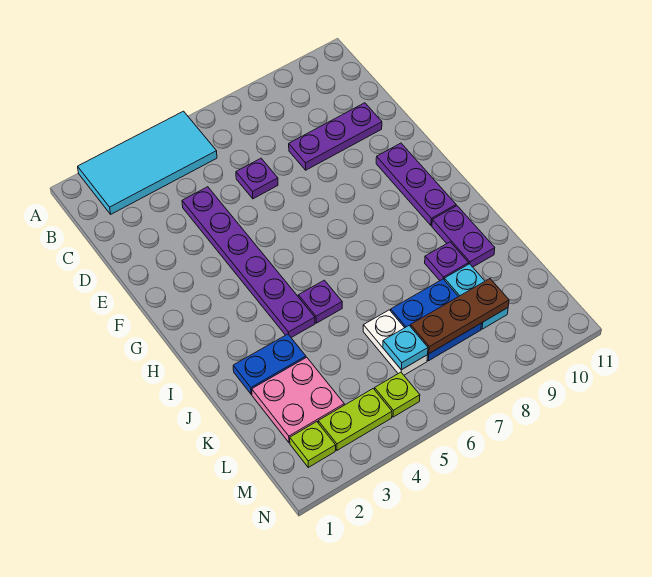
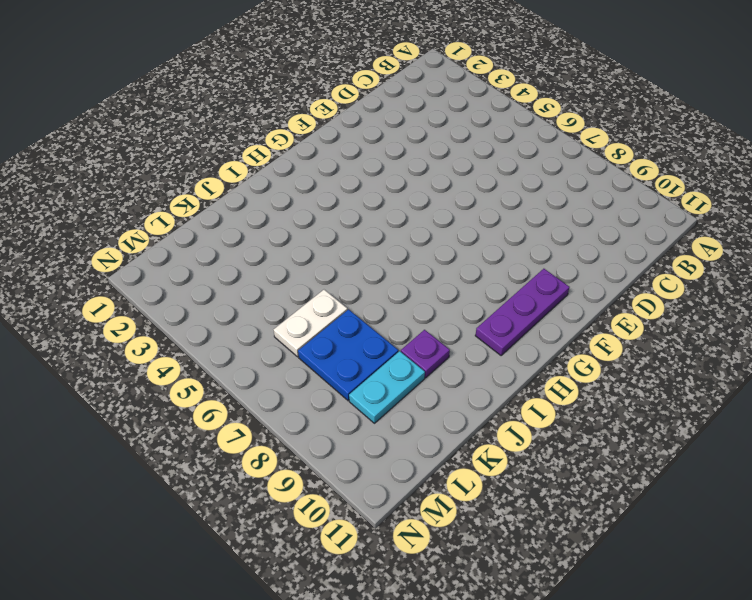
none -> cyan tile A2:B5 level 1
none -> purple plate D4:I4 level 1
none -> purple plate D6 level 1

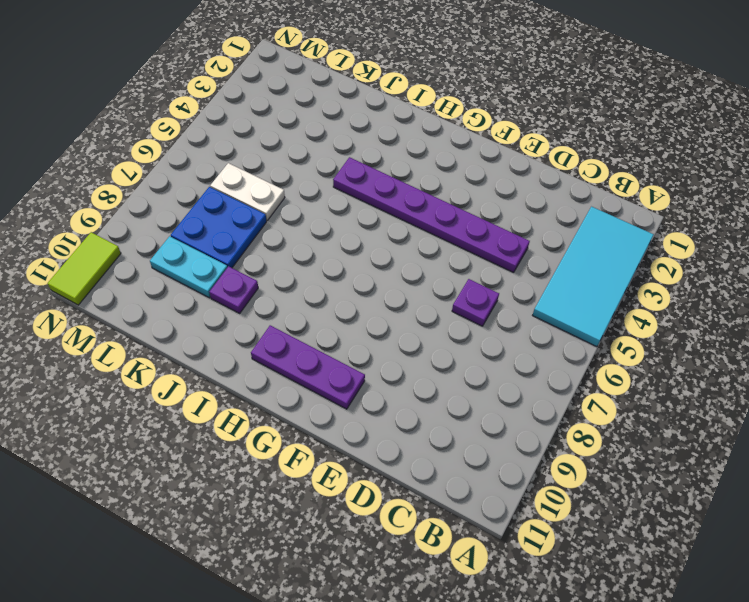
lime tile N10:N11 level 1 -> none
none -> purple plate D8:D10 level 1
none -> purple plate I5 level 1
none -> purple plate I10:J10 level 1

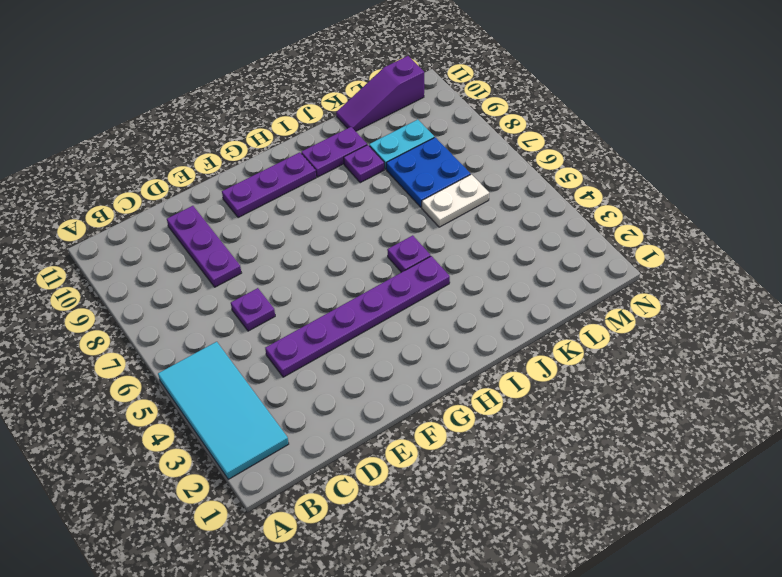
purple slope K11:M11 level 1 top M -> none
none -> blue plate J2:J3 level 1
none -> pink plate K2:L3 level 1
none -> lime plate M2 level 1

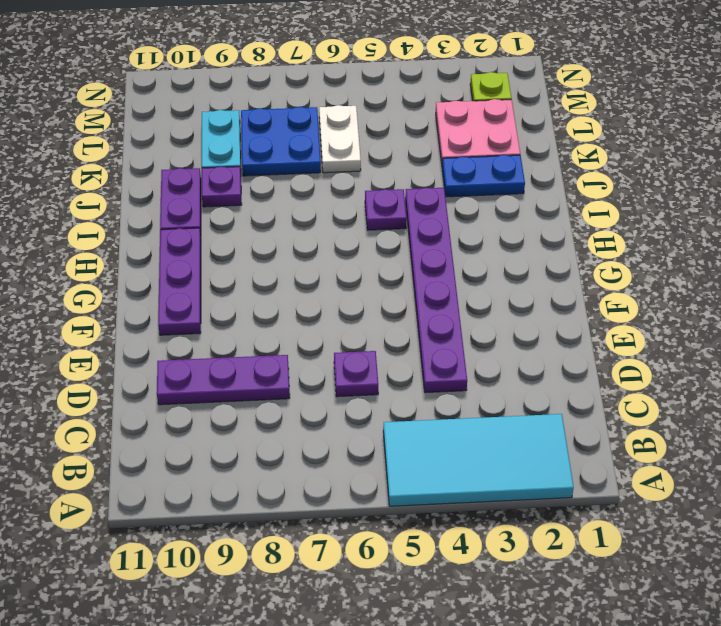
none -> lime plate M3:M4 level 1
none -> lime plate M5 level 1
none -> cyan plate L6 level 2

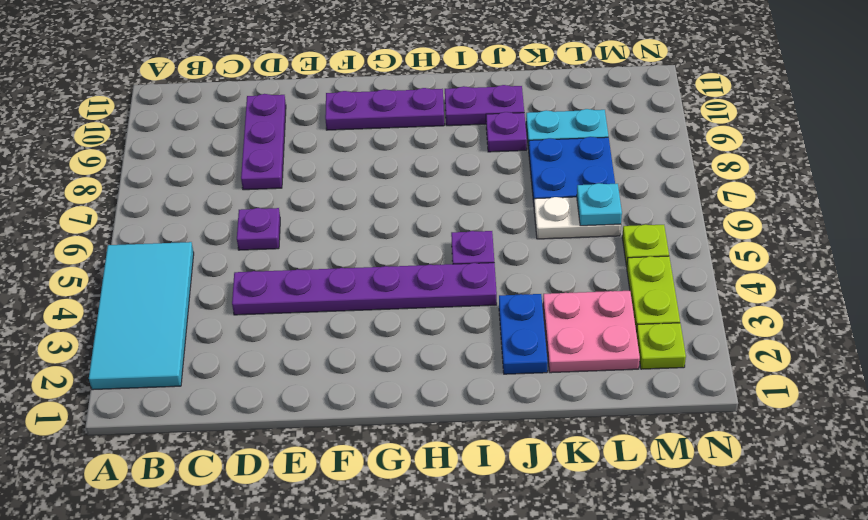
none -> brown plate L7:L9 level 2

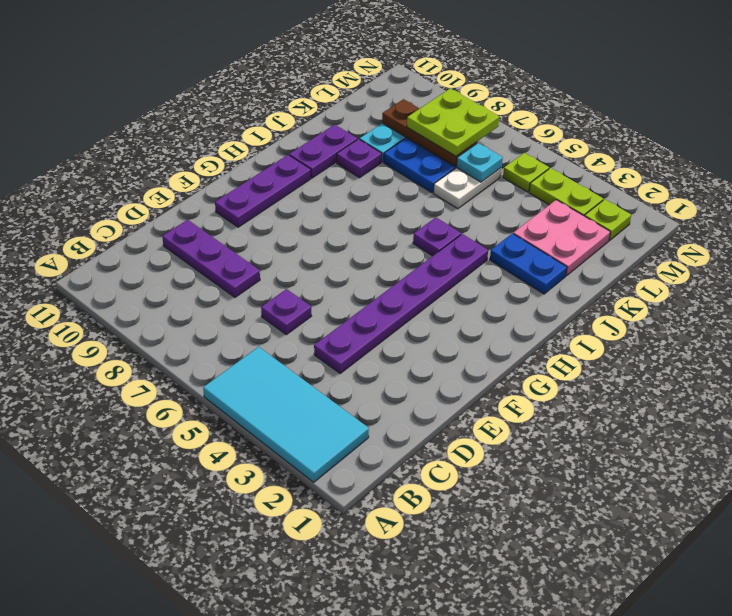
lime plate L7:M8 level 3 -> none

